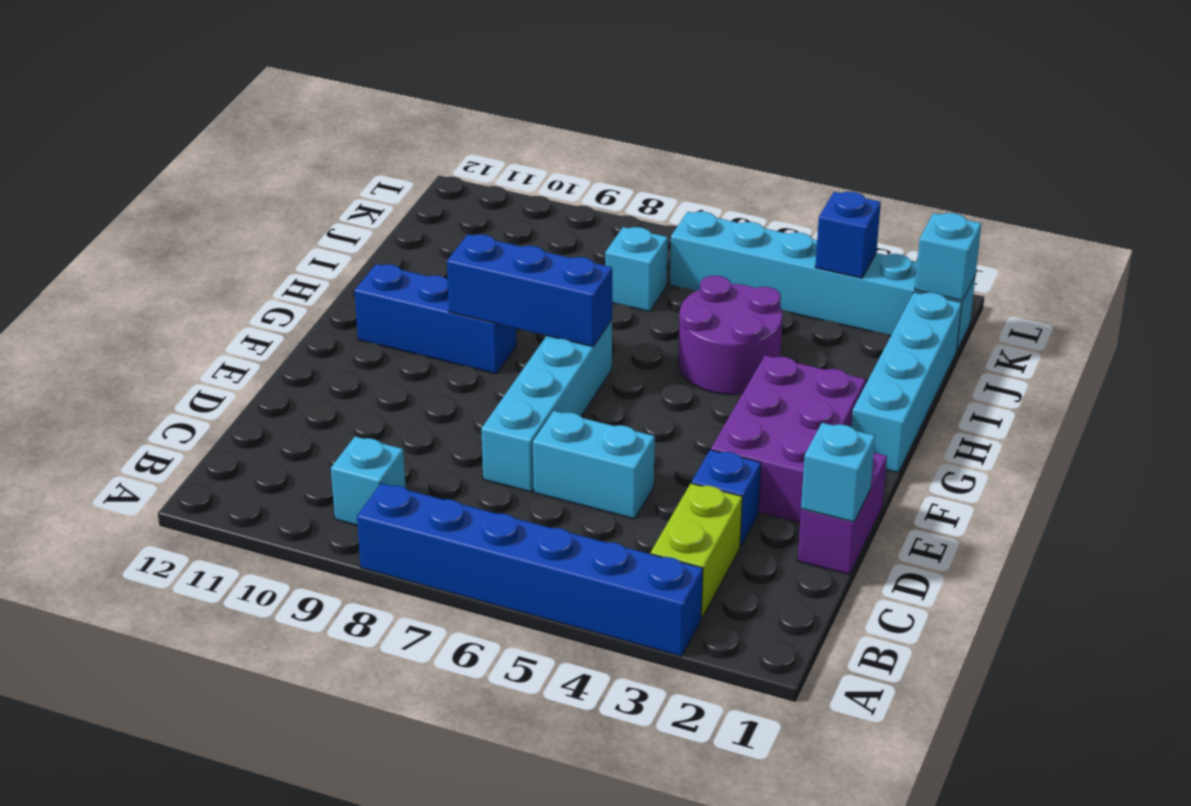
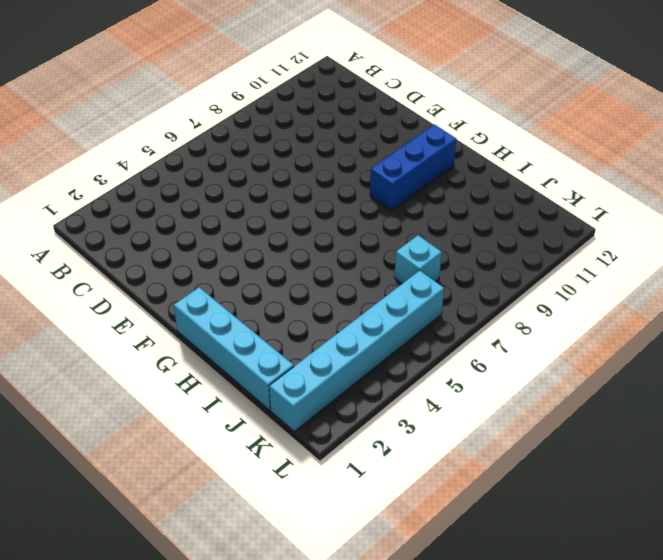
none -> blue brick A3:A8 level 1
none -> lime brick B3:C3 level 1
none -> cyan brick B9 level 1

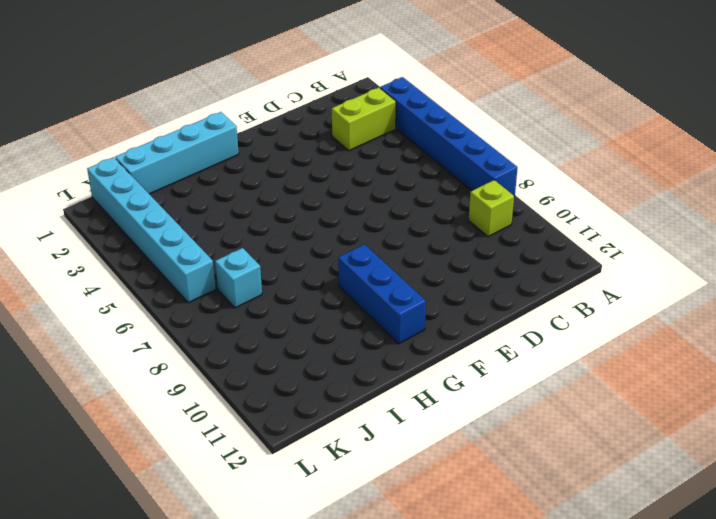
lime brick B9 level 1 -> cyan brick B9 level 1
none -> purple brick D1:E1 level 1
none -> blue brick D3 level 1
none -> cyan brick D5:D6 level 1

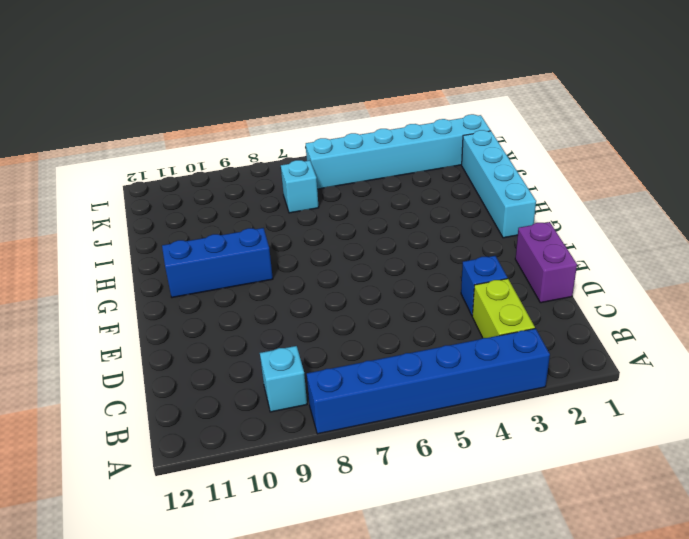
none -> cyan brick D5:D6 level 1
none -> cyan brick D7:G7 level 1
none -> purple brick E2:G3 level 1

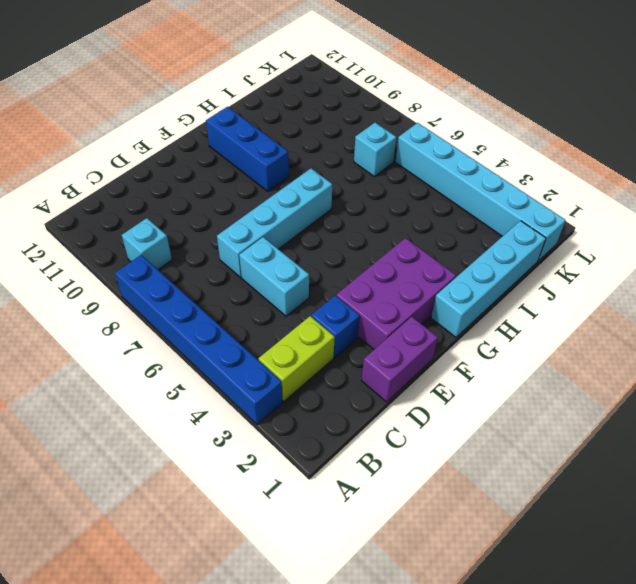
none -> purple round brick H4:I5 level 1
none -> cyan brick D1 level 2
none -> blue brick G7:G9 level 2

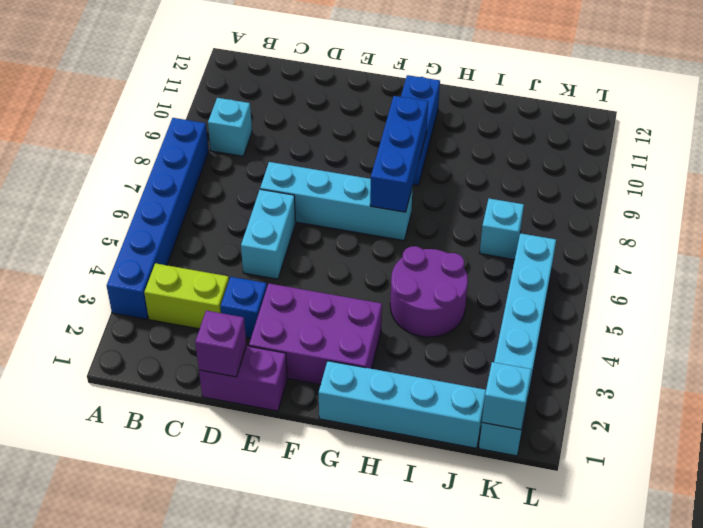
purple brick D1 level 2 -> cyan brick D1 level 2
none -> blue brick K3 level 2

